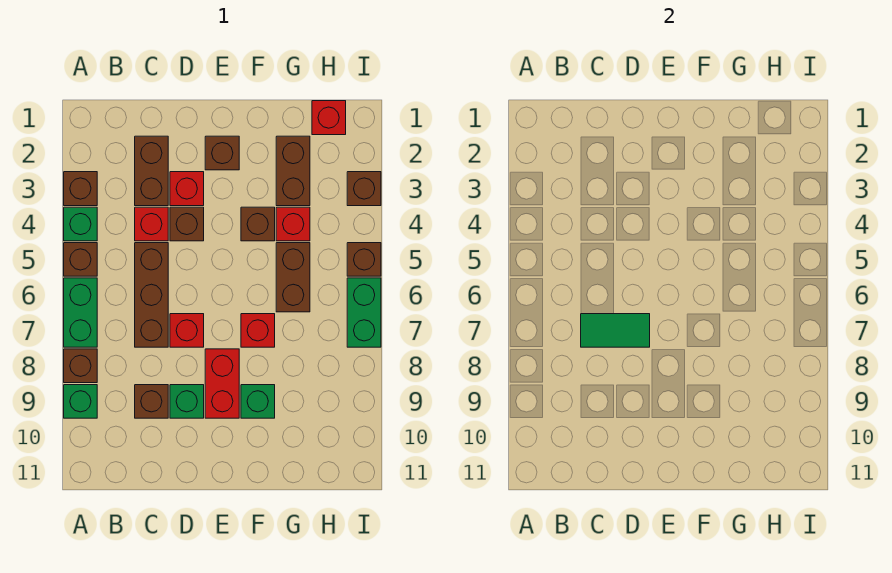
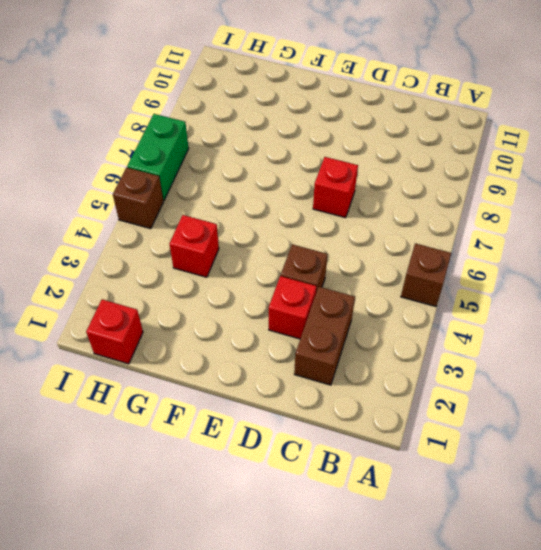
none -> brown brick A3 level 1
none -> green brick A4 level 1
none -> green brick A6:A7 level 1

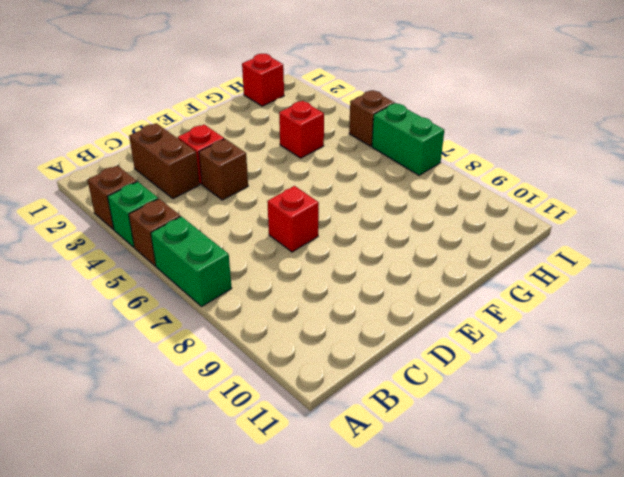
none -> brown brick A8 level 1
none -> green brick A9 level 1
none -> red brick C4 level 1

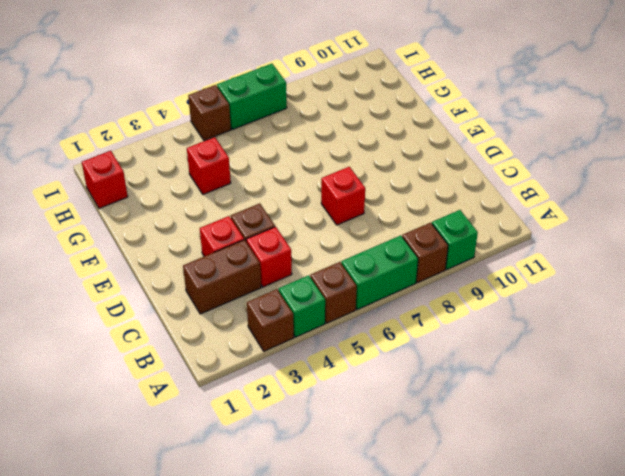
none -> brown brick C5:C7 level 1
none -> brown brick C9 level 1
none -> green brick D9 level 1

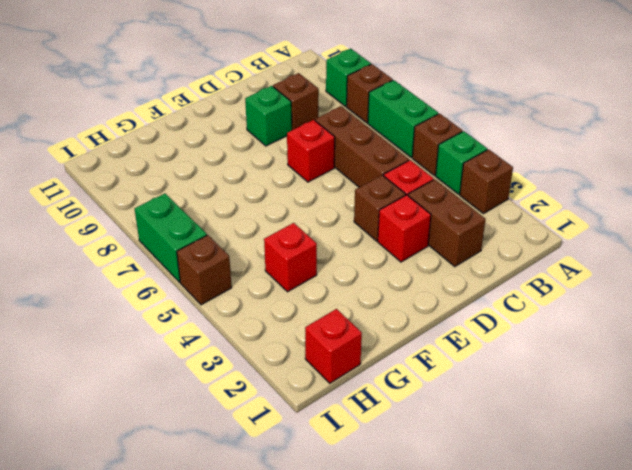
none -> brown brick E2 level 1
none -> red brick E8:E9 level 1
none -> brown brick F4 level 1

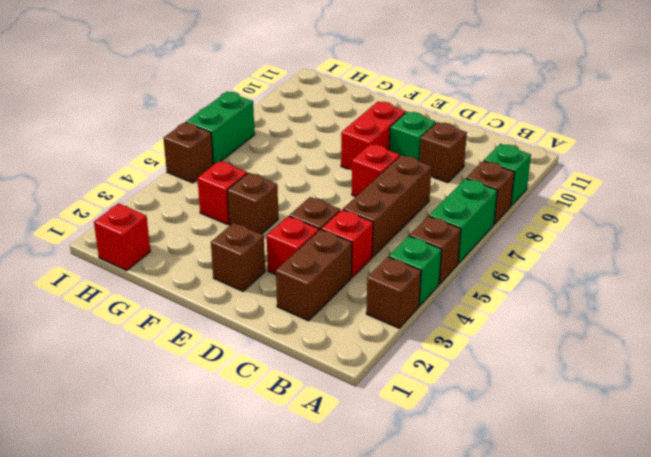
none -> red brick F7 level 1
none -> green brick F9 level 1
none -> brown brick G2:G3 level 1

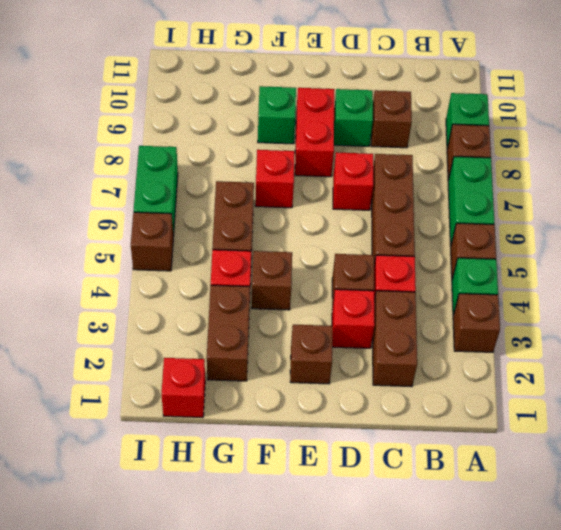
none -> brown brick I3 level 1
none -> green tile C7:D7 level 2

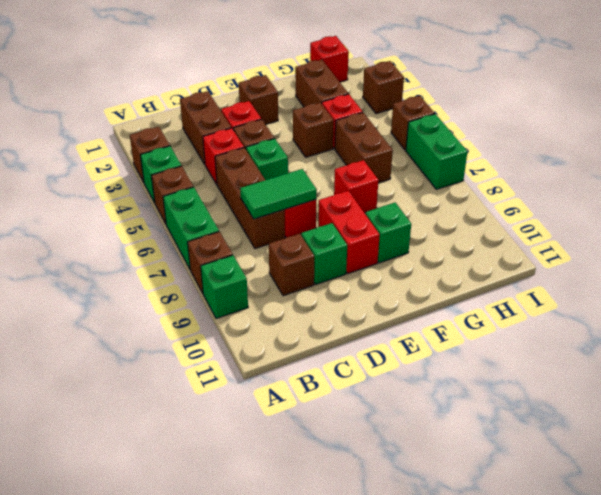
green brick D5 level 1 -> none

